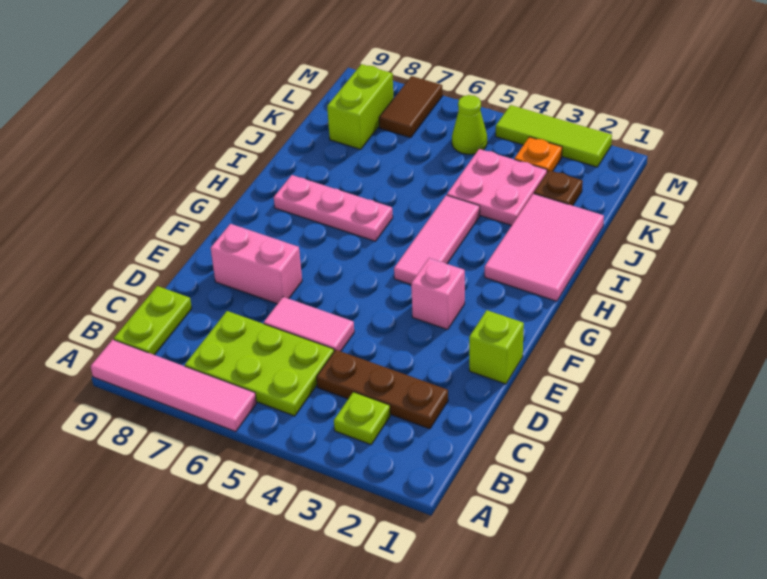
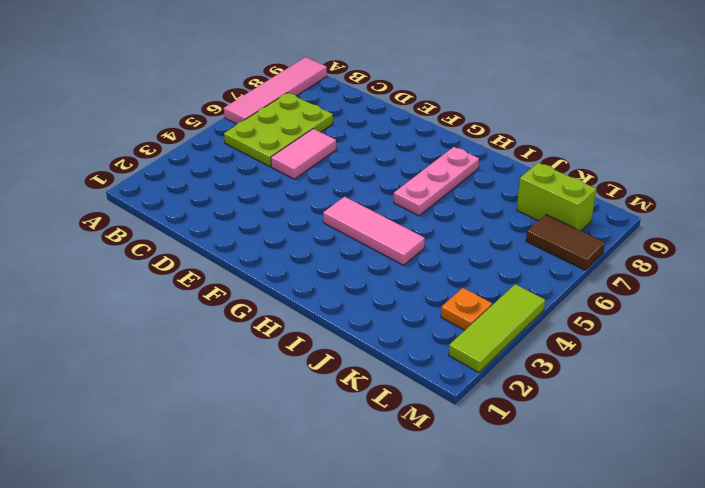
none -> lime plate B3 level 1
none -> lime plate B9:C9 level 1
none -> brown plate C2:C4 level 1

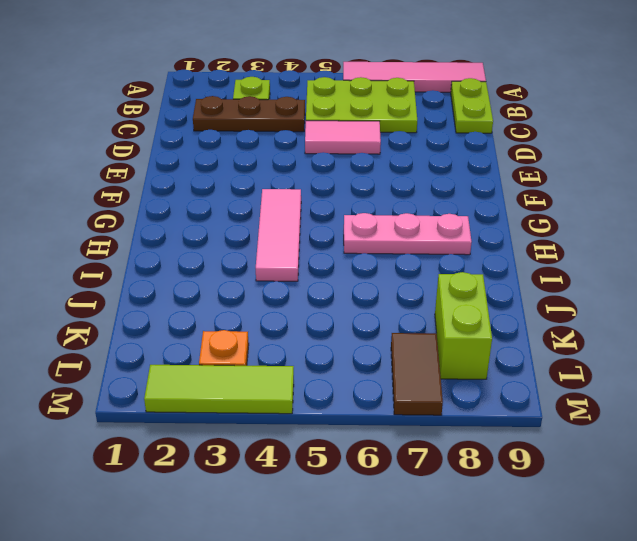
none -> lime brick E1 level 1
none -> pink brick E7:E8 level 1
none -> pink brick F3 level 1

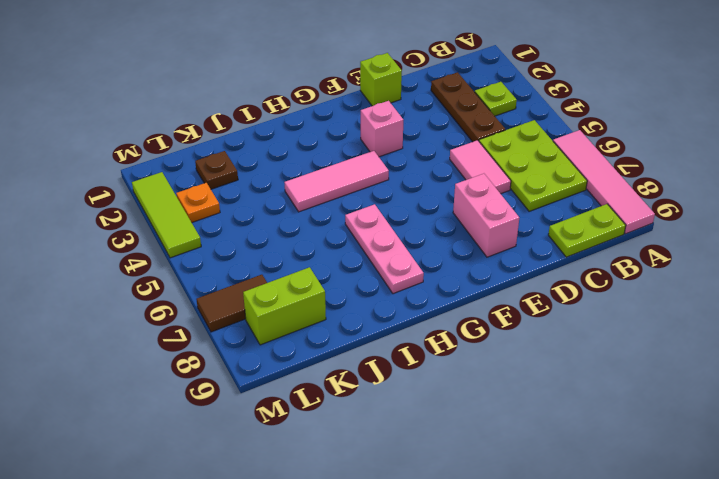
none -> pink tile H1:J2 level 1
none -> pink plate J3:K4 level 1
none -> lime cone L5 level 1

